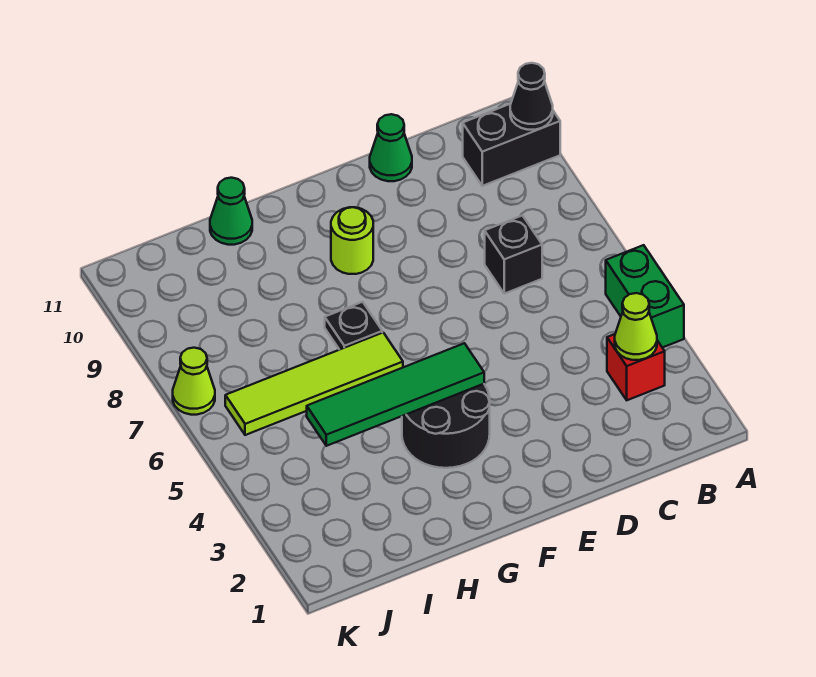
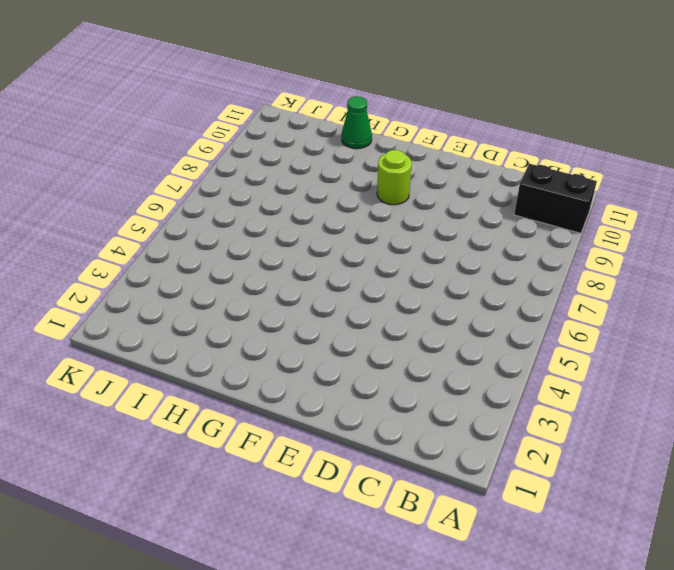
none -> green brick A4:A5 level 1
none -> red brick B3 level 1
none -> black brick C7 level 1

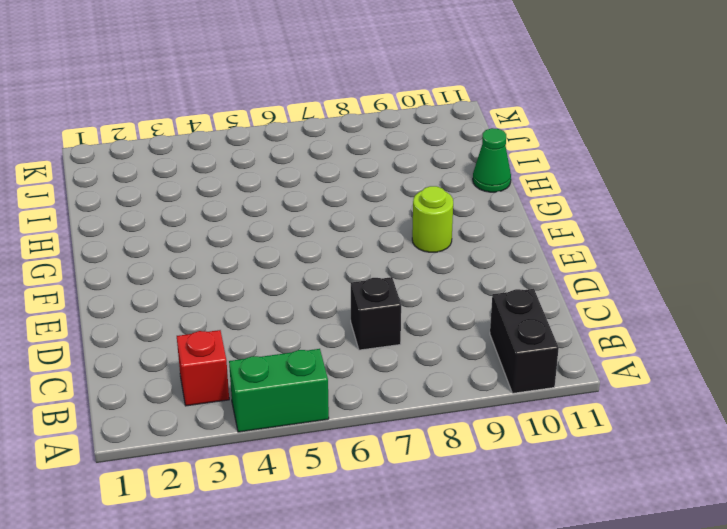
none -> green cone D11 level 1
none -> black round brick F3:G4 level 1
none -> lime tile G6:J6 level 1

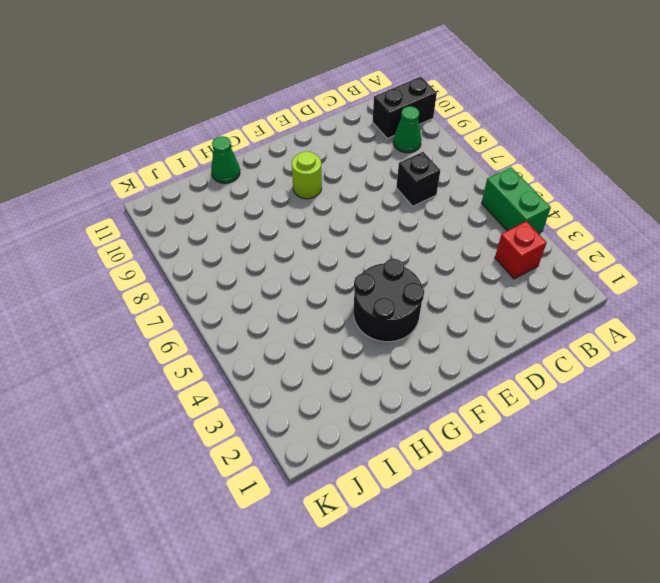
green cone B9 level 1 -> green cone D11 level 1
none -> lime tile G6:J6 level 1
none -> black plate G7 level 1
none -> lime cone K7 level 1

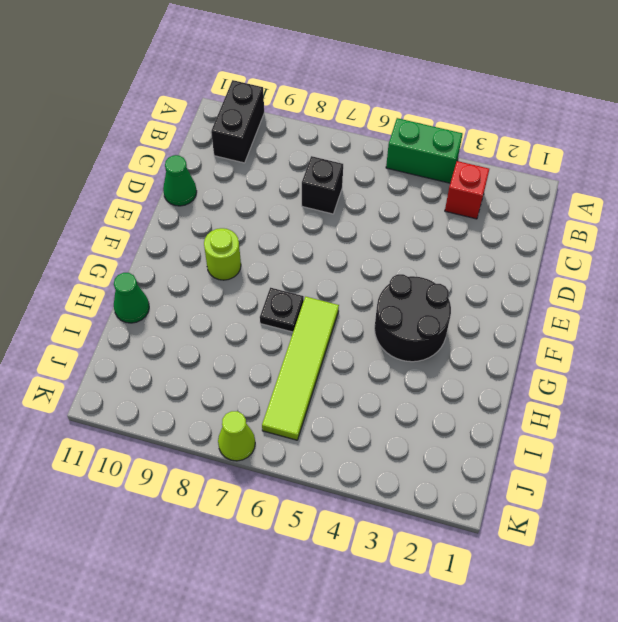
none -> black cone A10 level 2
none -> lime cone B3 level 2
none -> green tile F4:I4 level 2

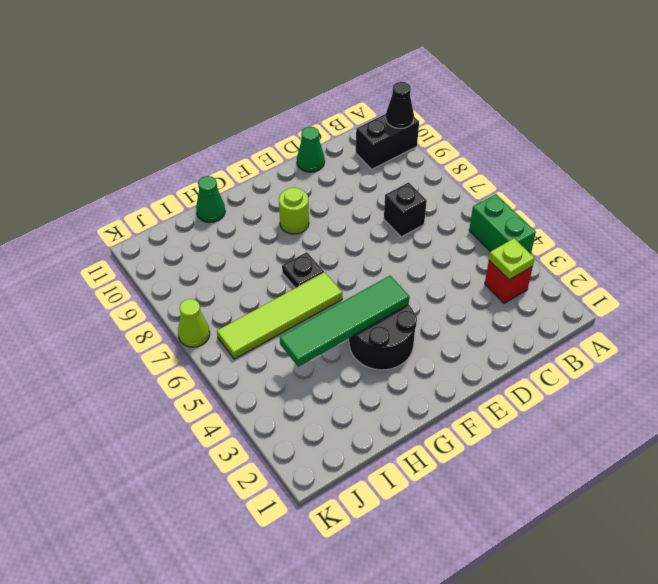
lime plate B3 level 2 -> lime cone B3 level 2

